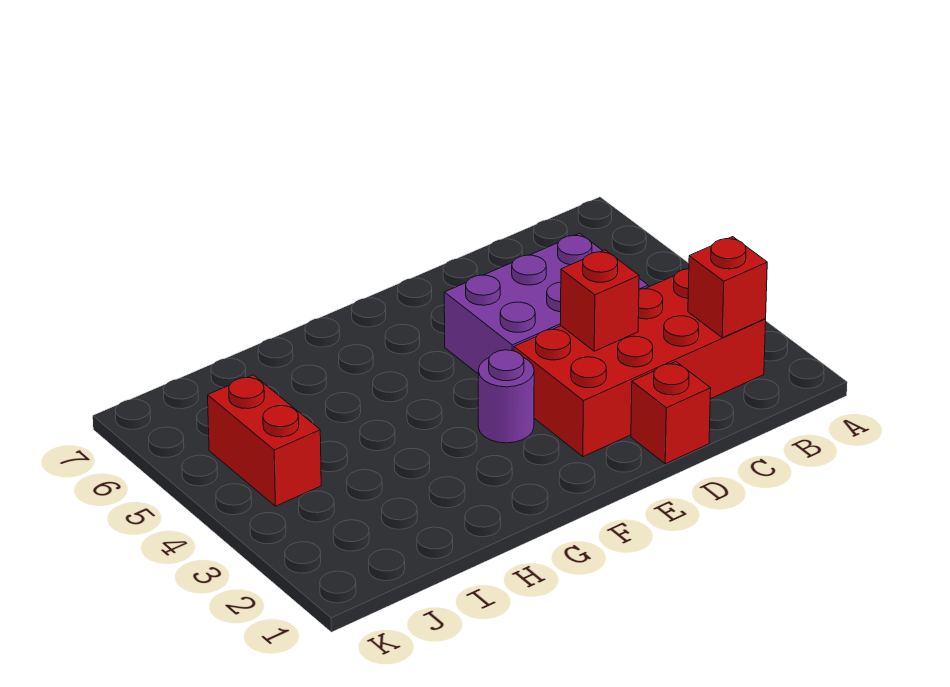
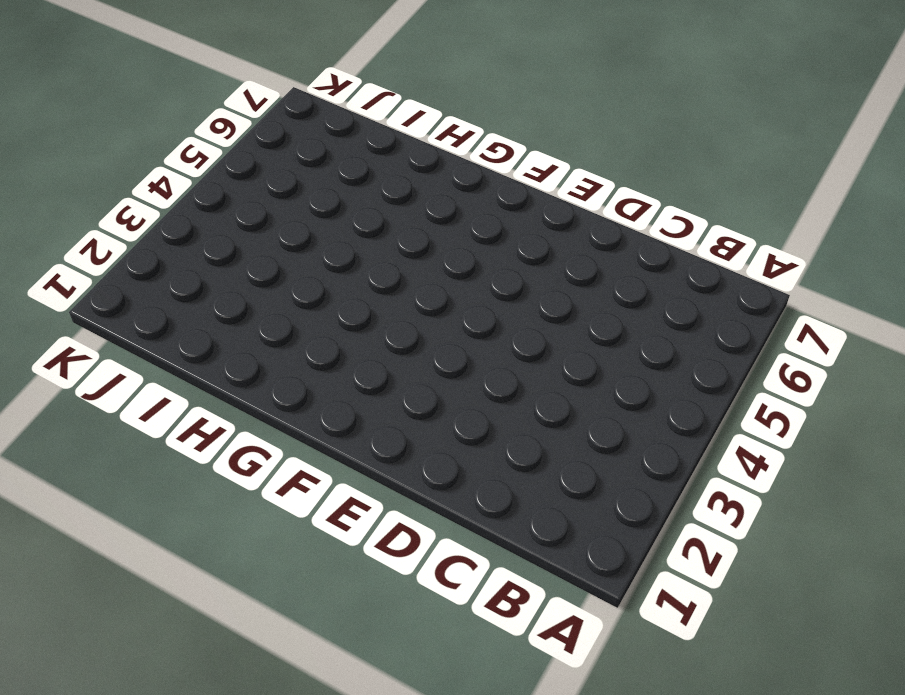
none -> red brick B2:E3 level 1
none -> purple brick C4:E5 level 1

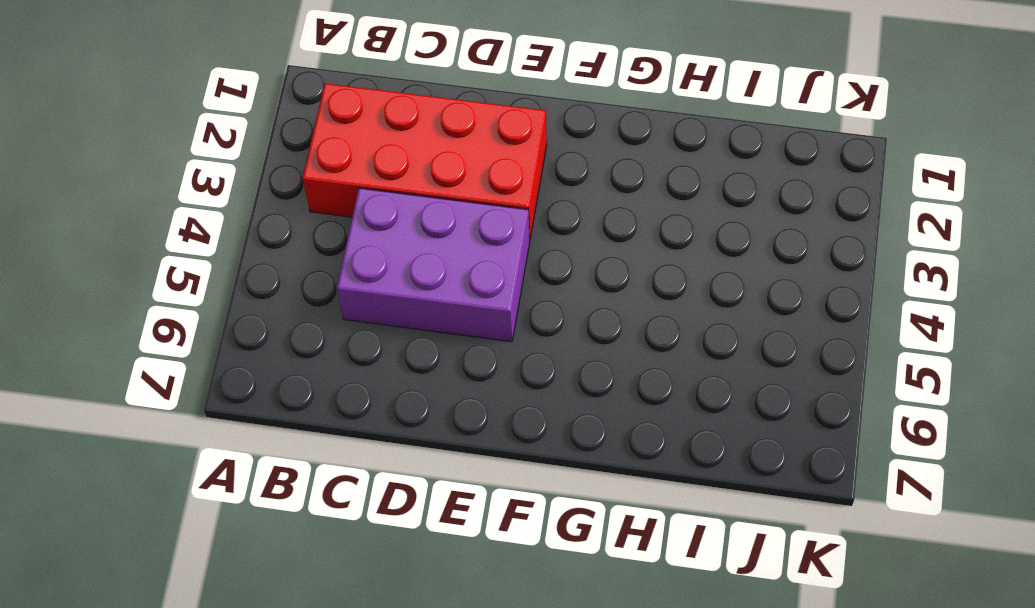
none -> red brick D1 level 1
none -> purple round brick F3 level 1

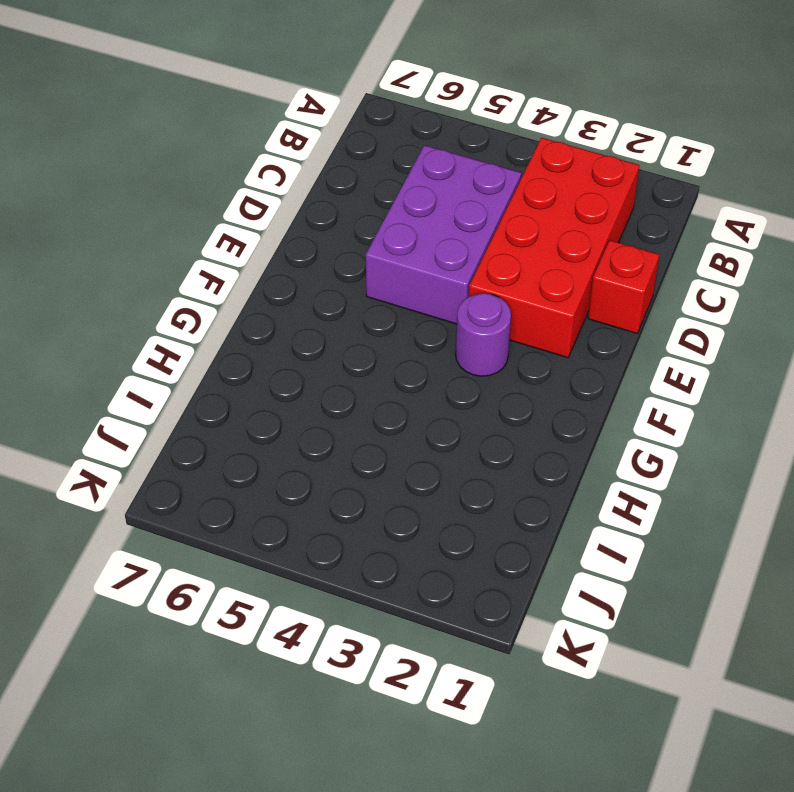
none -> red brick J4:J5 level 1
none -> red brick B2 level 2

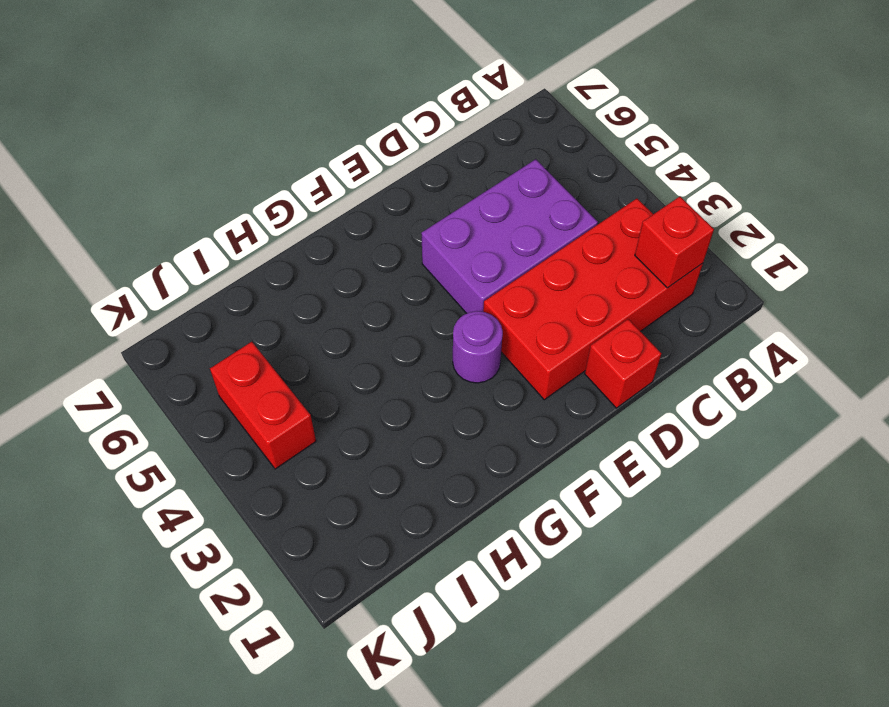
none -> red brick D3 level 2

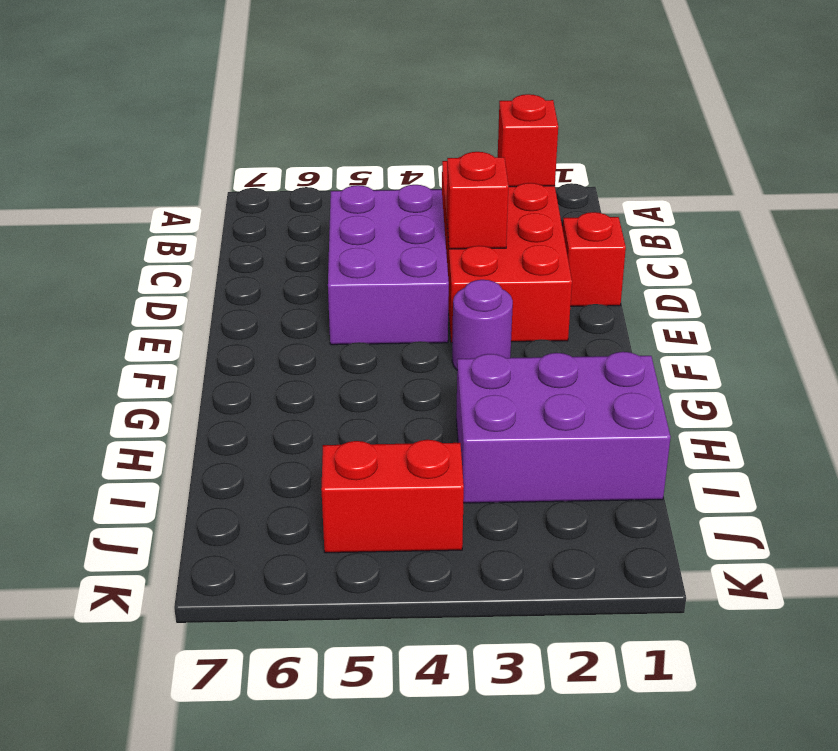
purple brick H1:I3 level 1 -> none

